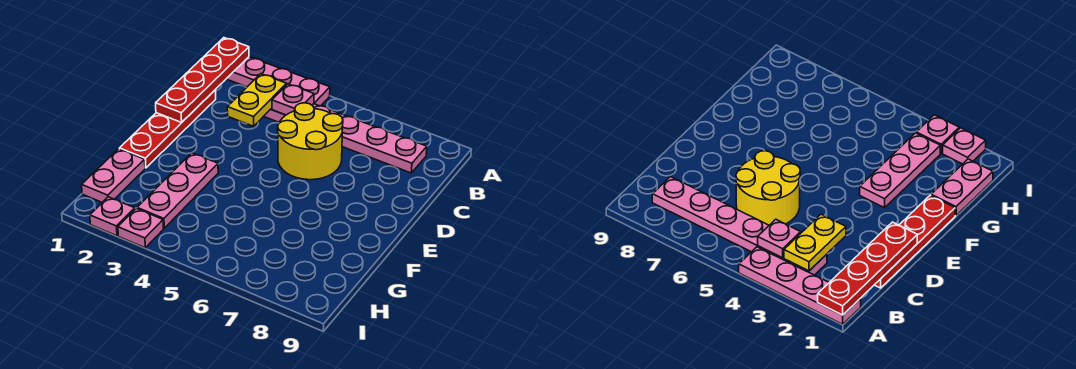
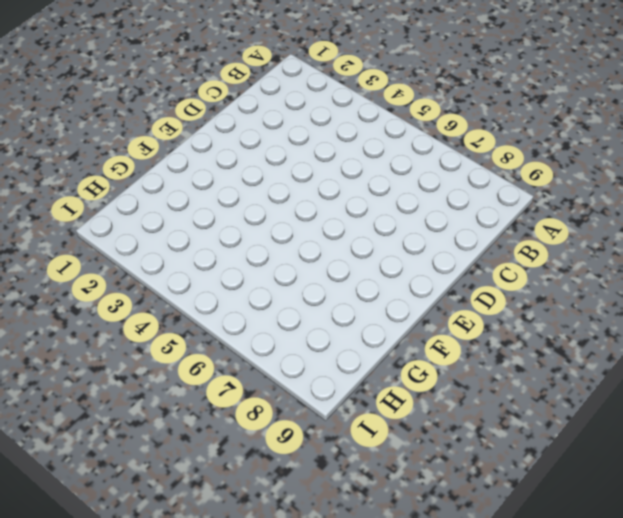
none -> pink plate A1:A4 level 1
none -> pink plate B3:B8 level 1

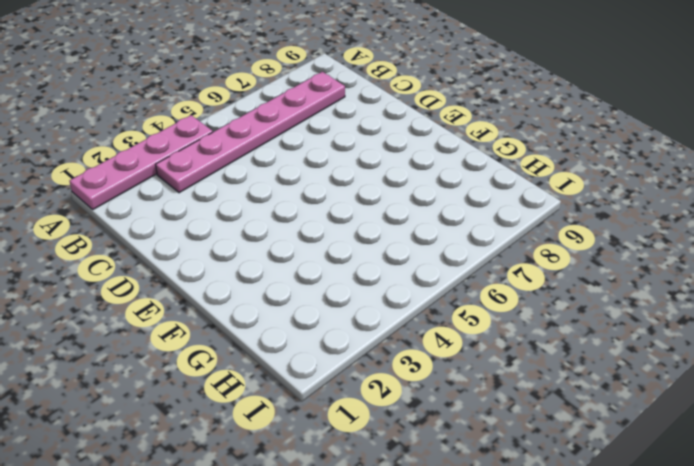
none -> red plate C1:F1 level 1
none -> yellow round brick C5:D6 level 1

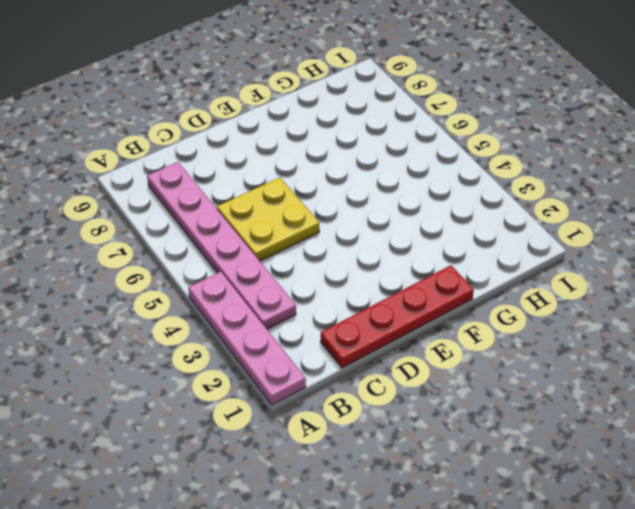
yellow plate C5:D6 level 1 -> yellow round brick C5:D6 level 1
none -> pink plate F3:H3 level 1
none -> pink plate G1:H1 level 1

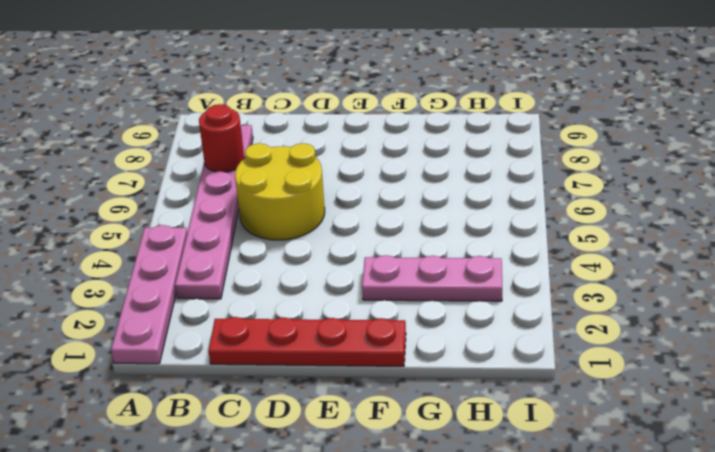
red round brick B7 level 2 -> none
none -> pink plate G1:H1 level 1
none -> pink plate I2 level 1

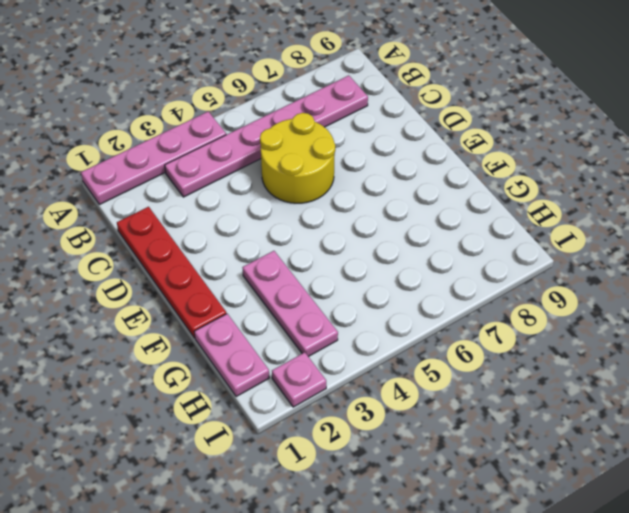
none -> pink plate I3 level 1
none -> red plate A1:D1 level 2

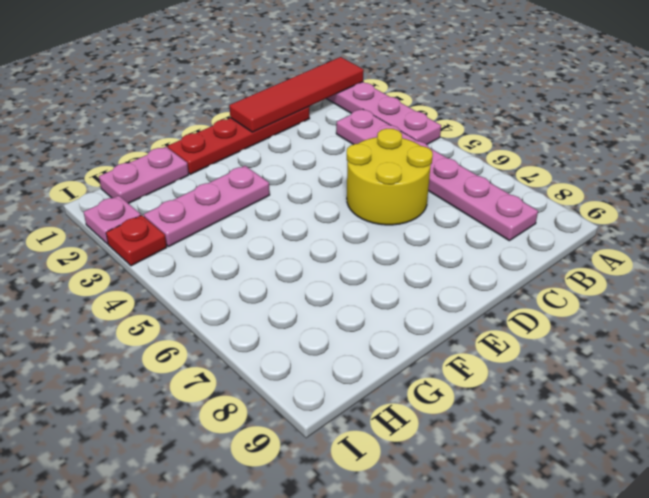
red tile A1:D1 level 2 -> red plate A1:D1 level 2
red plate I3 level 1 -> pink plate I3 level 1
none -> yellow plate B3:C3 level 2
none -> pink plate B4 level 2

